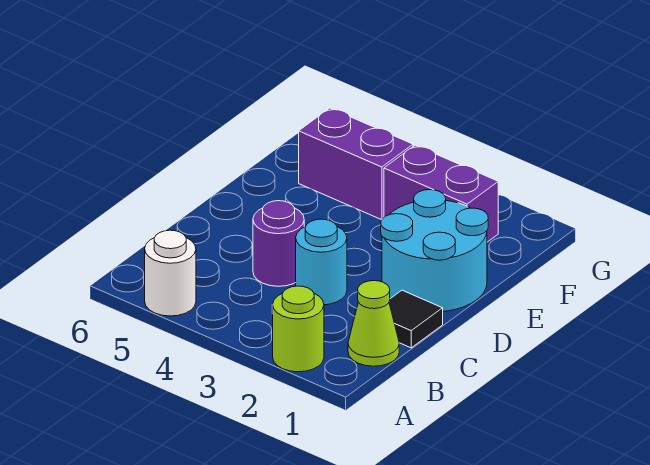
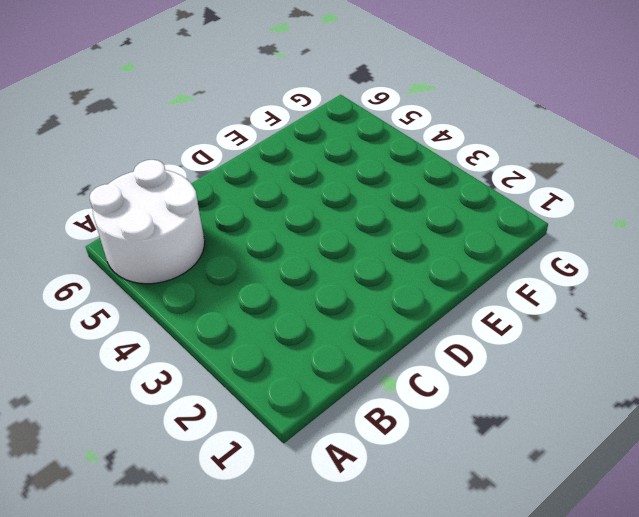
white round brick A5:B6 level 1 -> white round brick A5 level 1
none -> lime round brick A2 level 1
none -> lime cone B1 level 1

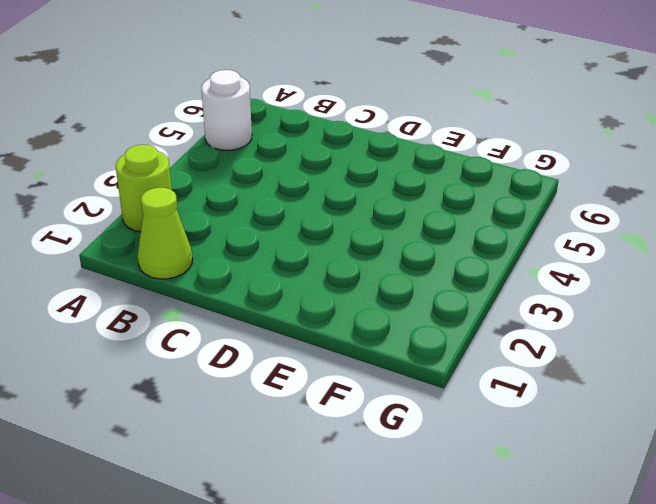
none -> black tile C1 level 1
none -> cyan round brick C3 level 1

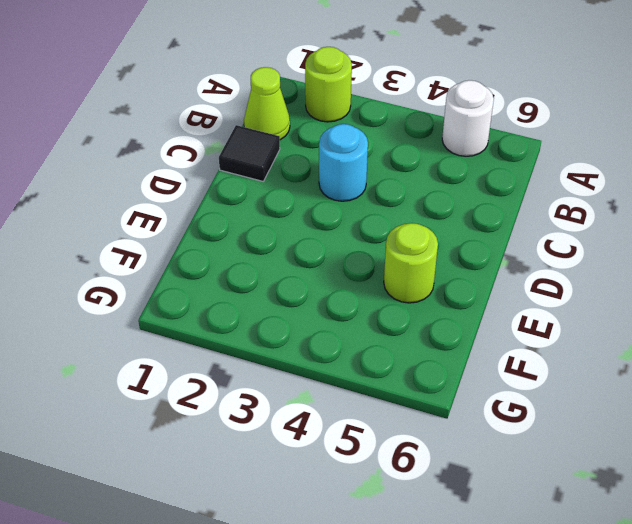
lime round brick E5 level 1 -> none
none -> purple round brick C4 level 1
none -> cyan round brick D1:E2 level 1

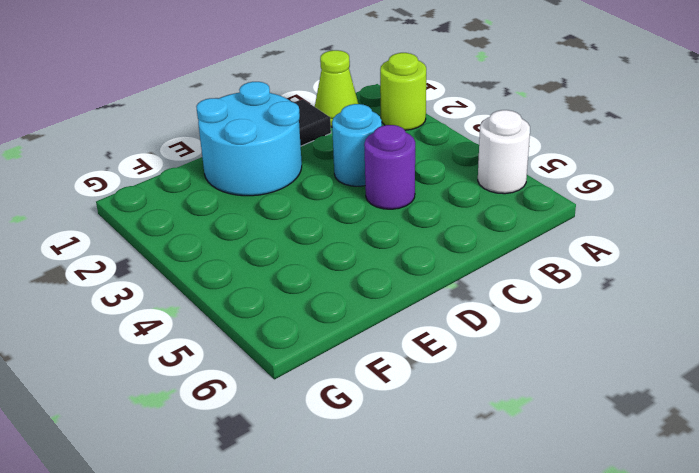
none -> purple brick F2:F3 level 1
none -> purple brick F4:F5 level 1

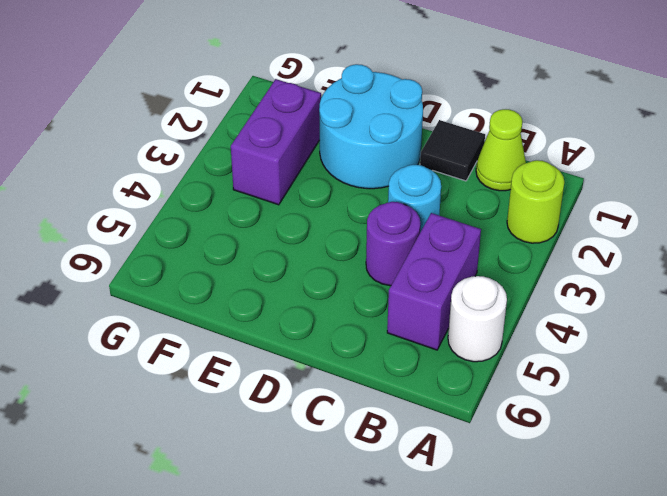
purple brick B4:B5 level 1 -> purple brick F4:F5 level 1

